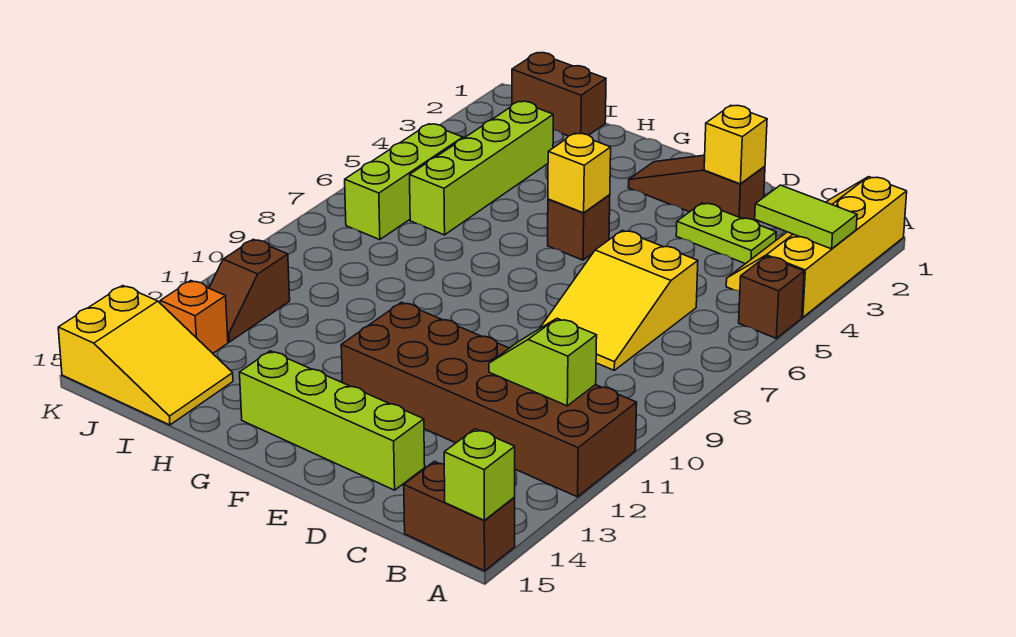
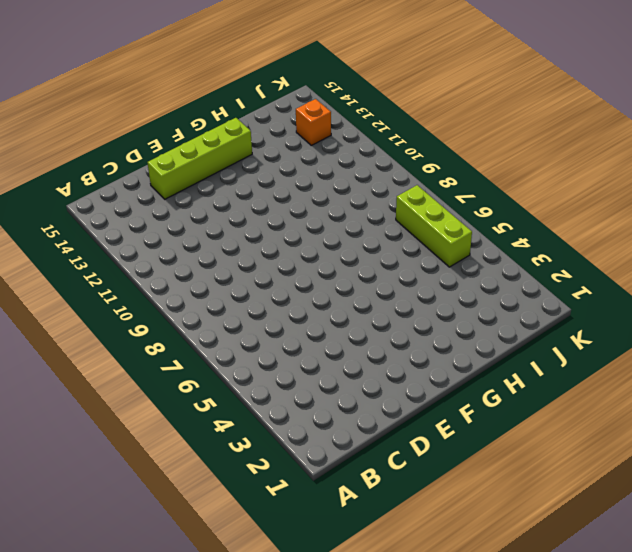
none -> yellow slope A1:B4 level 1 top A
none -> brown brick A5 level 1
none -> brown brick A11:F12 level 1

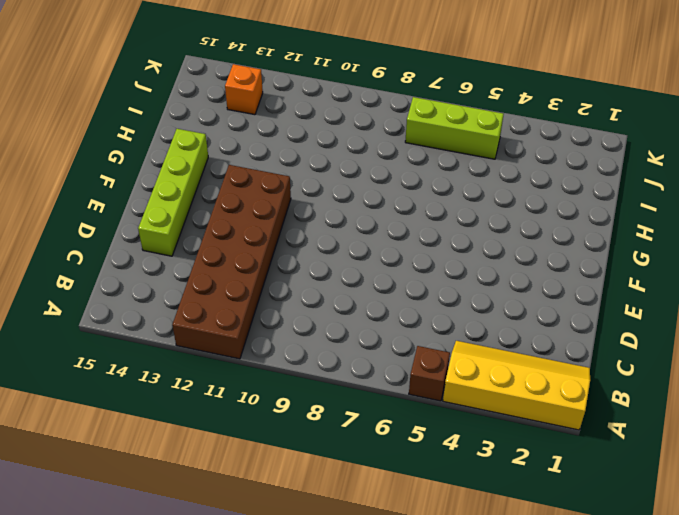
none -> brown brick A15:B15 level 1
none -> lime plate C3:D3 level 1
none -> yellow slope C6:D8 level 1 top 6

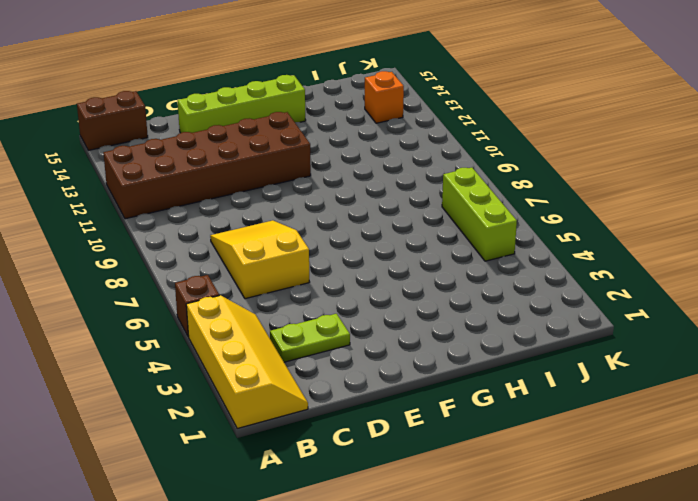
none -> brown slope D2:F2 level 1 top D
none -> brown brick F5 level 1
none -> brown brick I1:J1 level 1

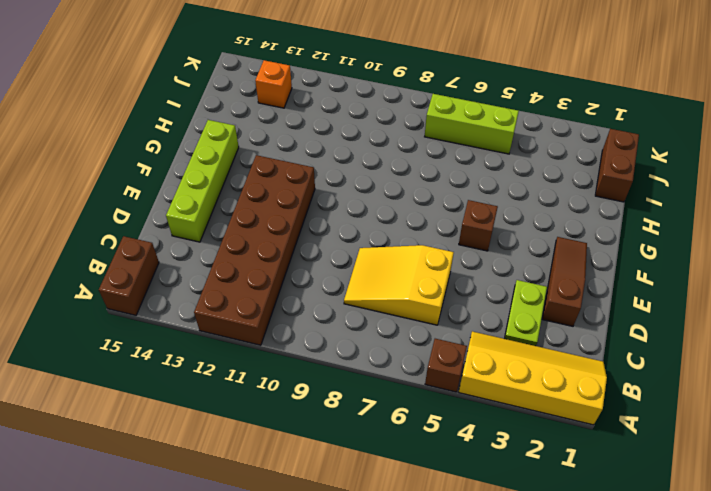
none -> lime brick I3:I6 level 1
none -> yellow slope I14:K15 level 1 top K
none -> brown slope J11:J12 level 1 top 11

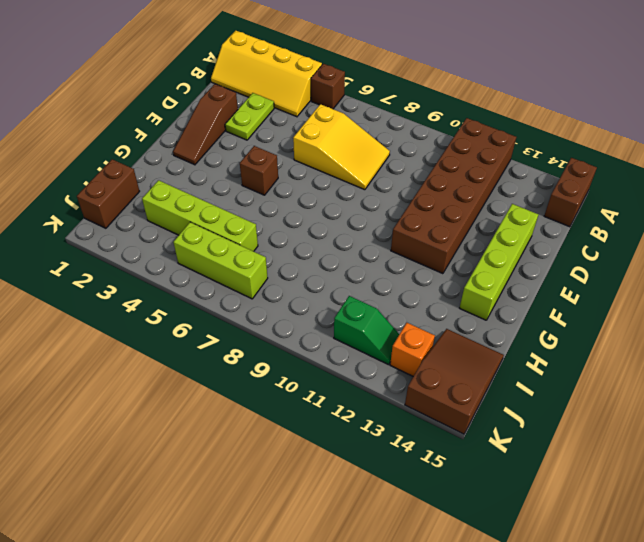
brown slope I14:K15 level 1 top K -> yellow slope I14:K15 level 1 top K
green slope J11:J12 level 1 top 11 -> brown slope J11:J12 level 1 top 11
none -> lime tile A3:B3 level 2
none -> lime brick A15 level 2
none -> lime slope B11:C11 level 2 top B

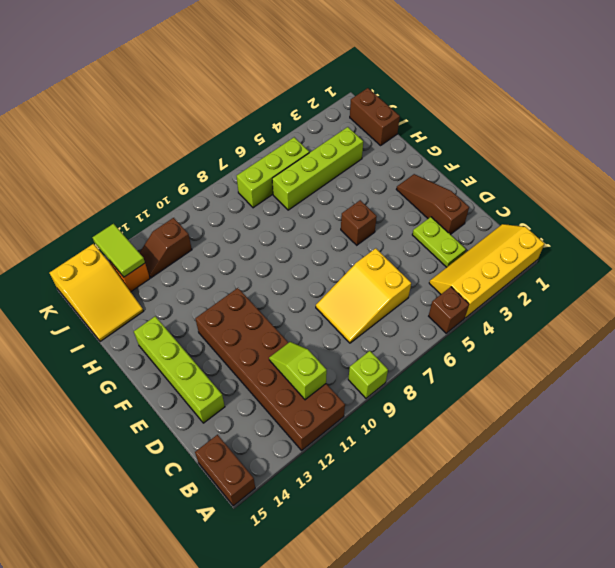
lime brick A9 level 1 -> lime brick A15 level 2
lime tile J13:K13 level 2 -> lime tile A3:B3 level 2
none -> yellow brick D2 level 2
none -> yellow brick F5 level 2

